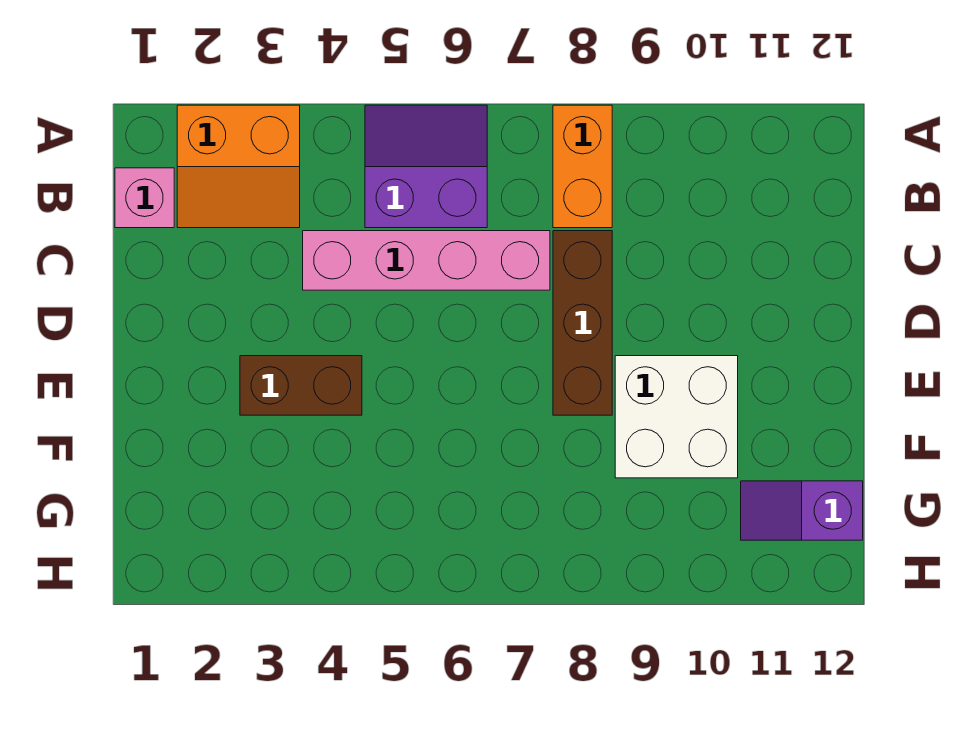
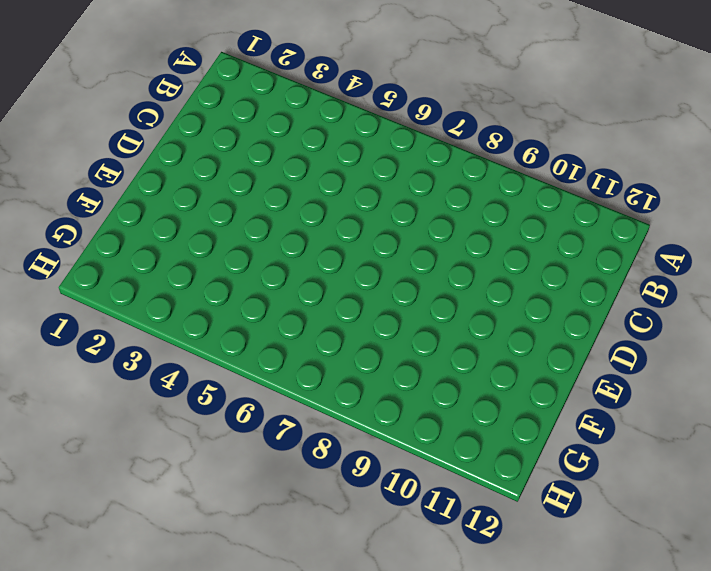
none -> orange slope A2:B3 level 1 top A
none -> purple slope A5:B6 level 1 top B

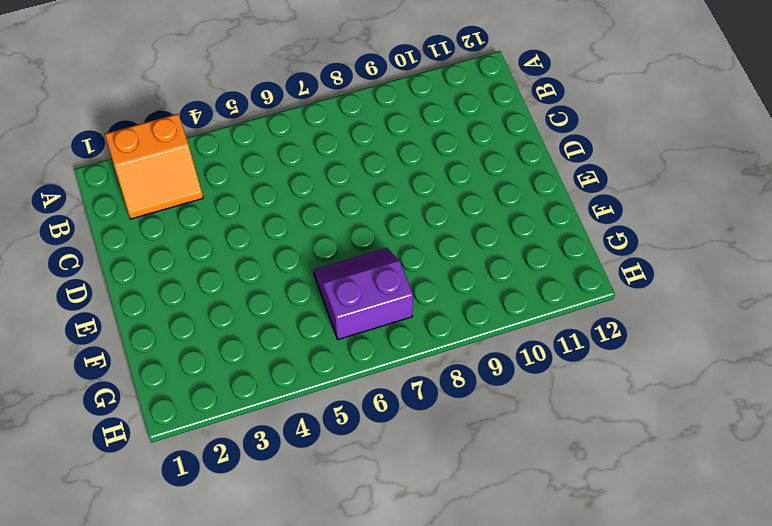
purple slope F6:G7 level 1 top G -> purple slope A5:B6 level 1 top B
none -> orange brick A8:B8 level 1
none -> pink brick B1 level 1

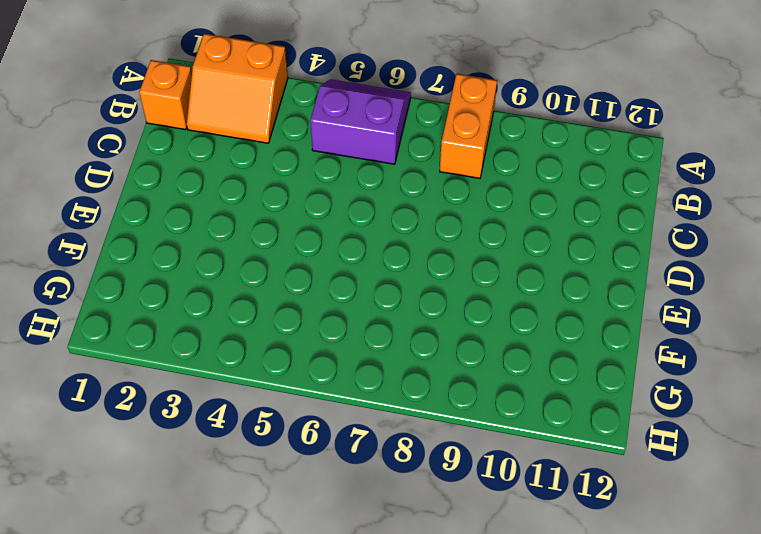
orange brick B1 level 1 -> pink brick B1 level 1
none -> pink brick C4:C7 level 1
none -> brown brick C8:E8 level 1

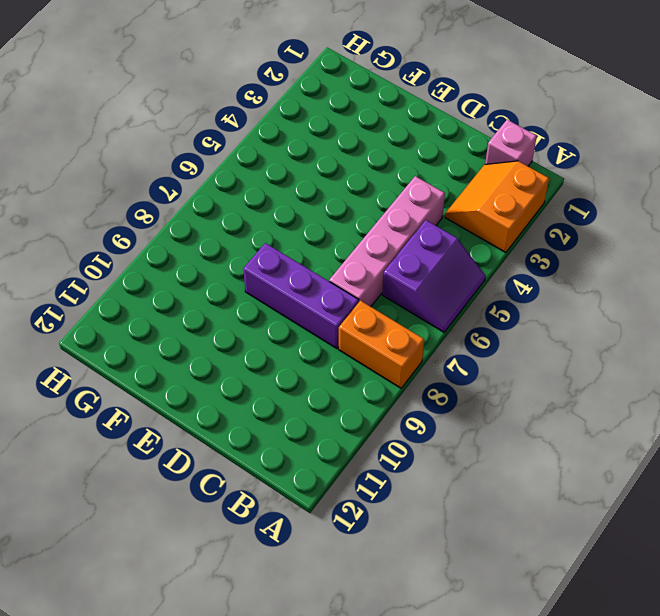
purple brick C8:E8 level 1 -> brown brick C8:E8 level 1
none -> brown brick E3:E4 level 1
none -> white brick E9:F10 level 1

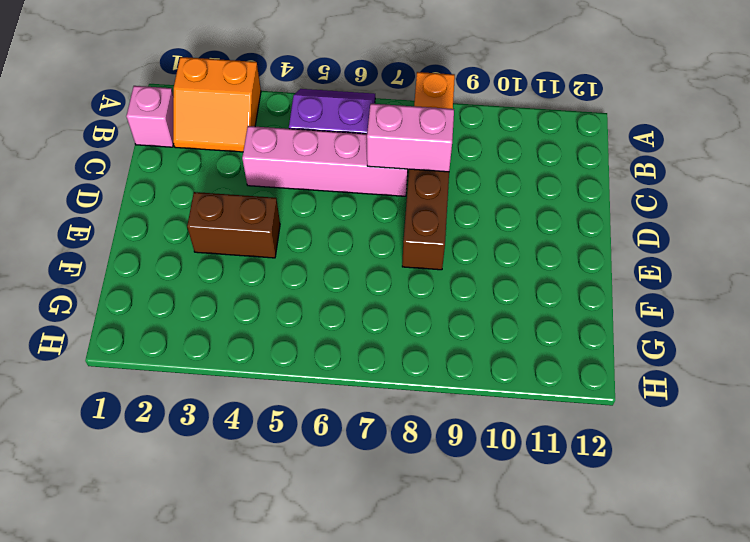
pink brick C7:C8 level 2 -> none
none -> white brick E9:F10 level 1
none -> purple slope G11:G12 level 1 top 12

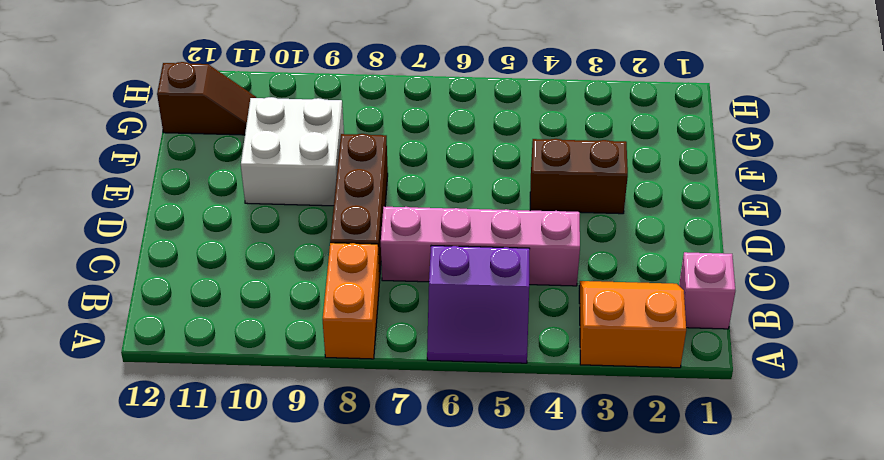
brown slope G11:G12 level 1 top 12 -> purple slope G11:G12 level 1 top 12

